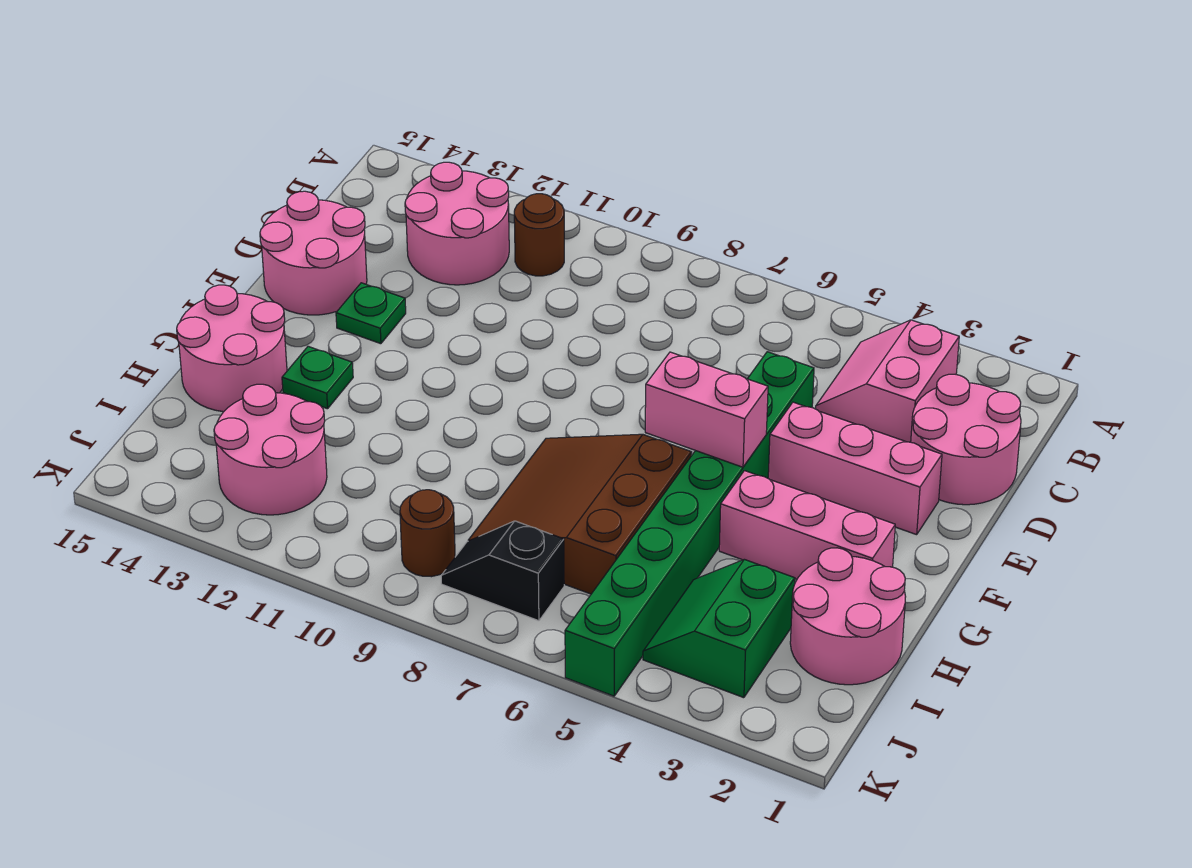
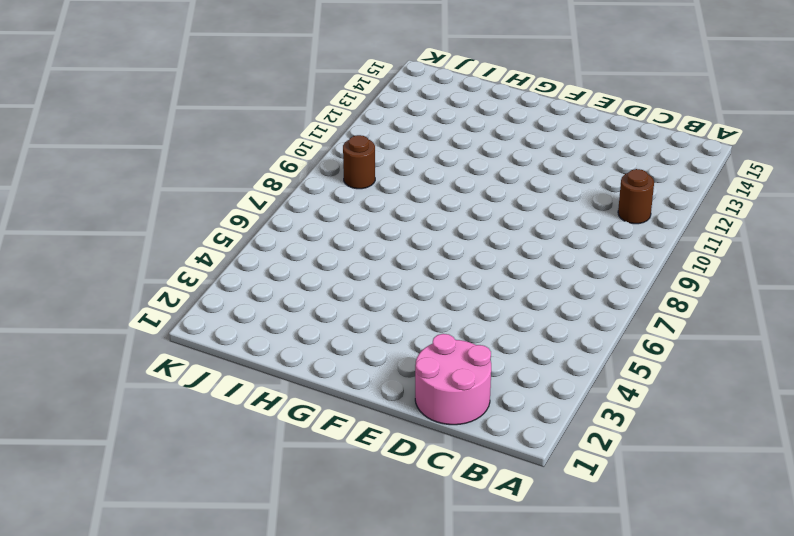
none -> pink slope B3:C4 level 1 top 3
none -> pink round brick B12:C13 level 1
none -> green brick D5:K5 level 1

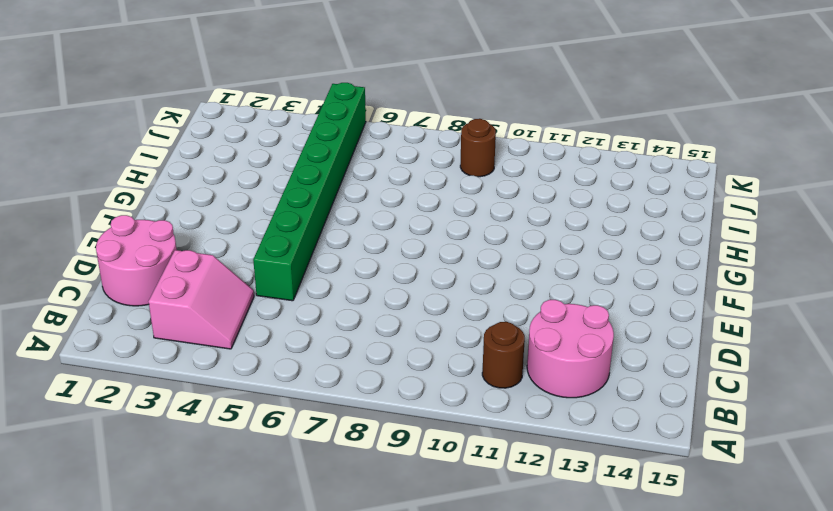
none -> pink round brick D14:E15 level 1
none -> pink brick E2:E4 level 1
none -> green plate E13 level 1

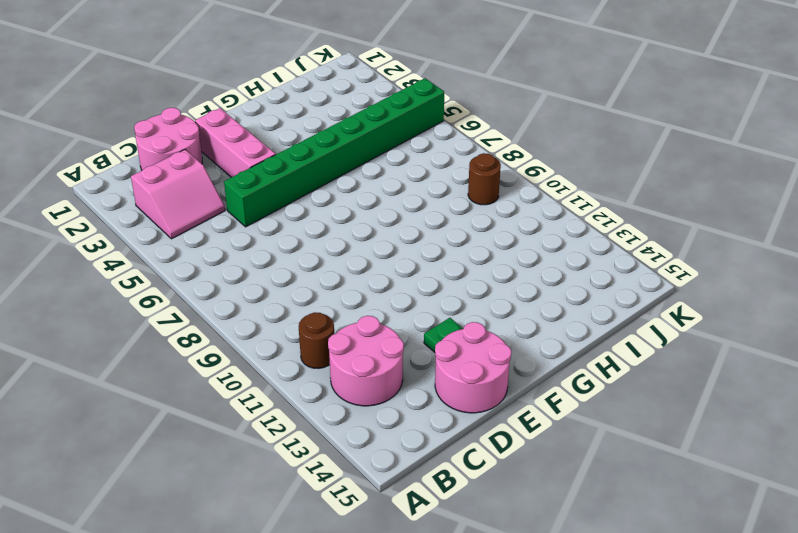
none -> pink brick G2:G4 level 1
none -> brown slope G6:I8 level 1 top 6
none -> green plate G13 level 1

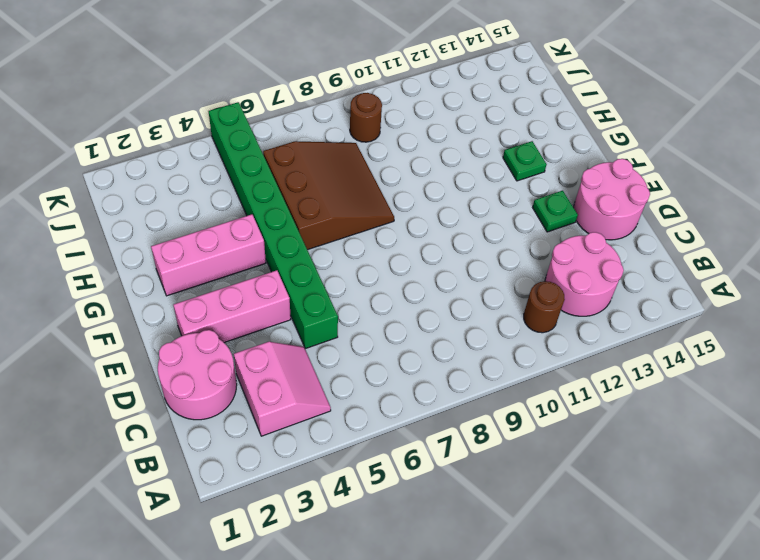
none -> pink round brick G14:H15 level 1
none -> pink round brick H1:I2 level 1
none -> green slope I3:J4 level 1 top 3

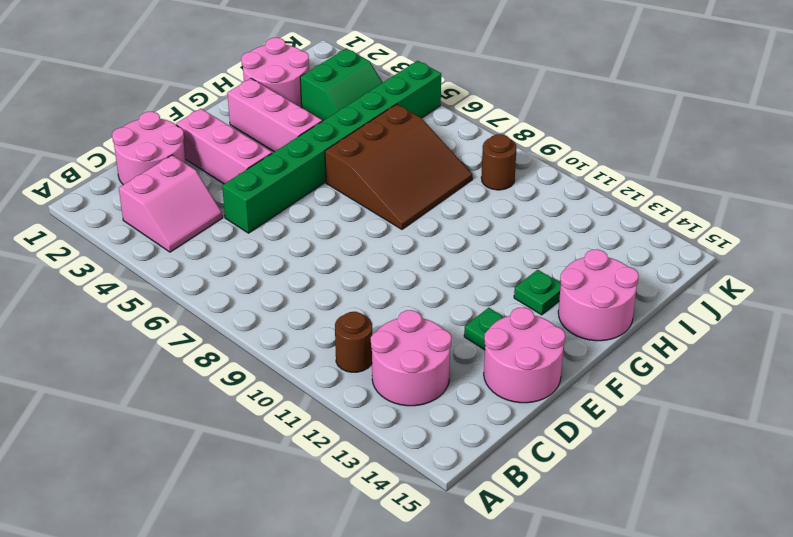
none -> pink round brick I12:J13 level 1
none -> black slope J7:J8 level 1 top 7
none -> pink brick F5:F6 level 2

